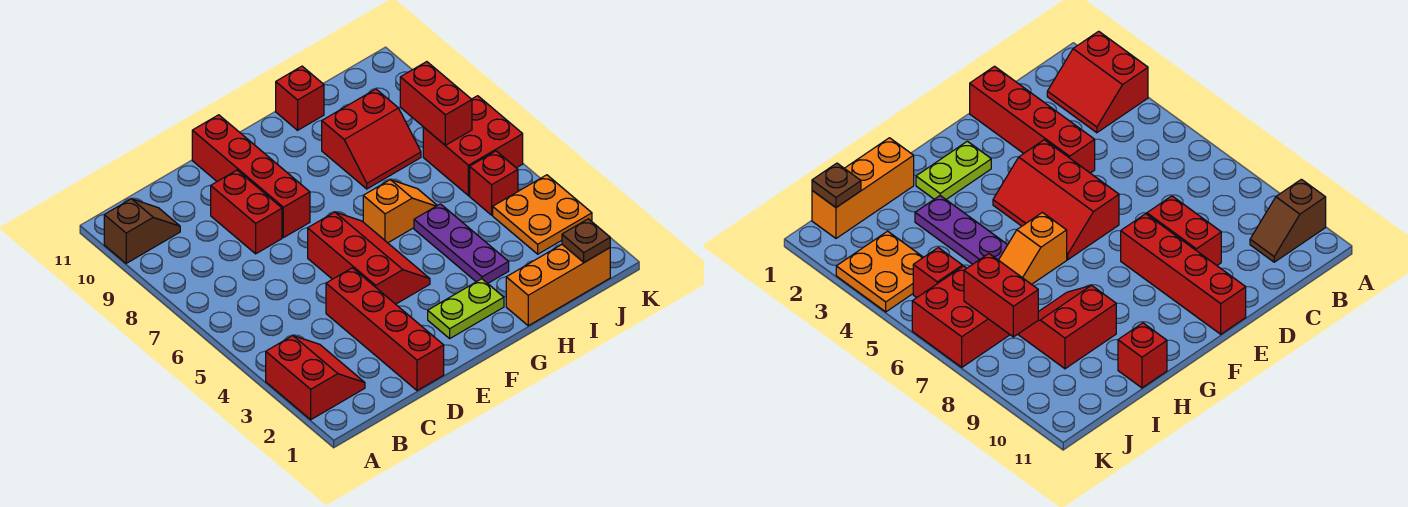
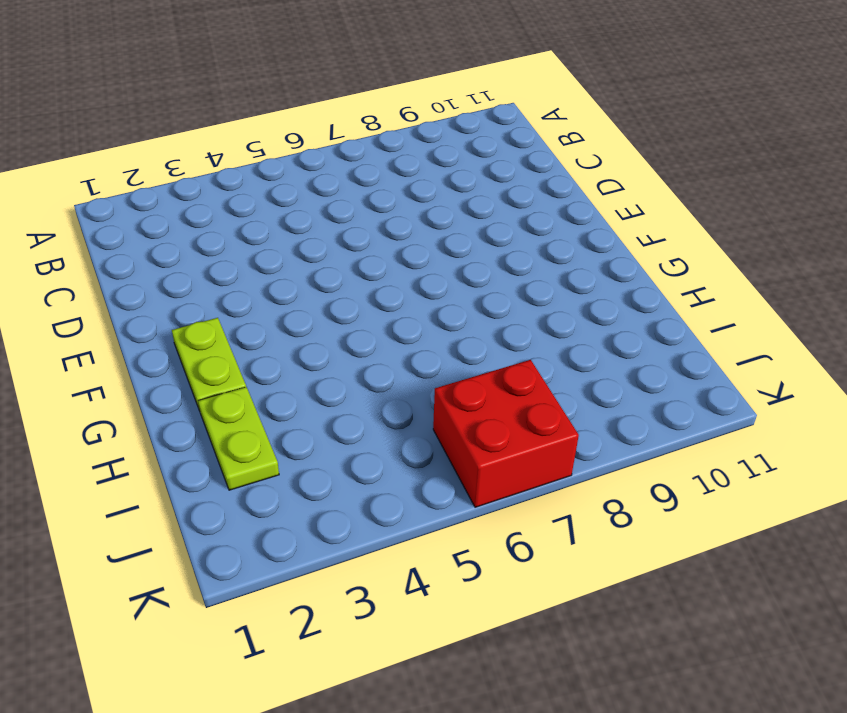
lime plate H2:I2 level 1 -> none
none -> red slope A2:B3 level 1 top A
none -> brown slope A10:B10 level 1 top A
none -> red brick D1:D4 level 1

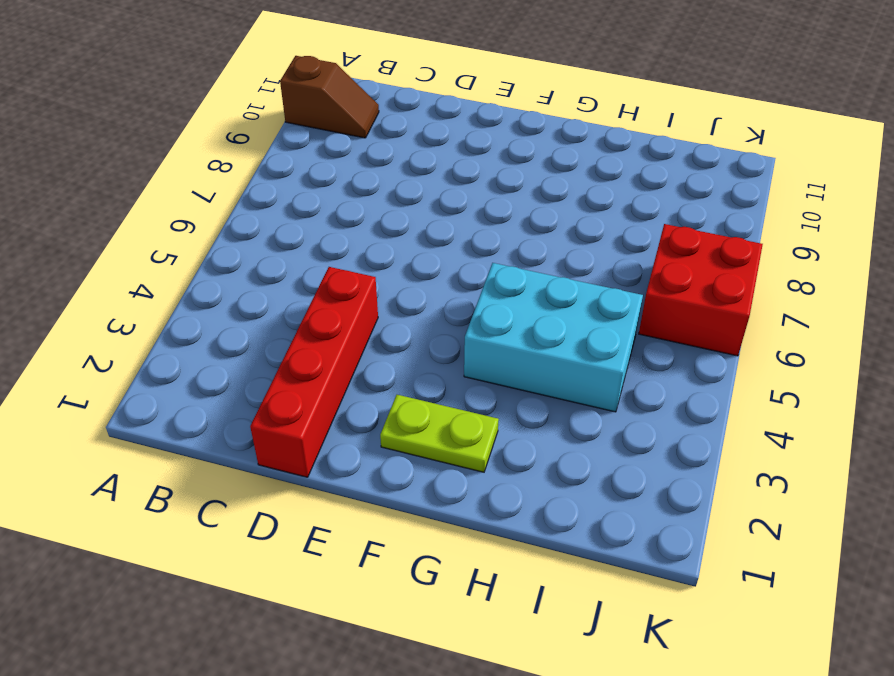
cyan brick G4:I5 level 1 -> purple plate H3:H5 level 1
none -> red slope A2:B3 level 1 top A
none -> red brick D8:D9 level 1
none -> red slope E4:F6 level 1 top E

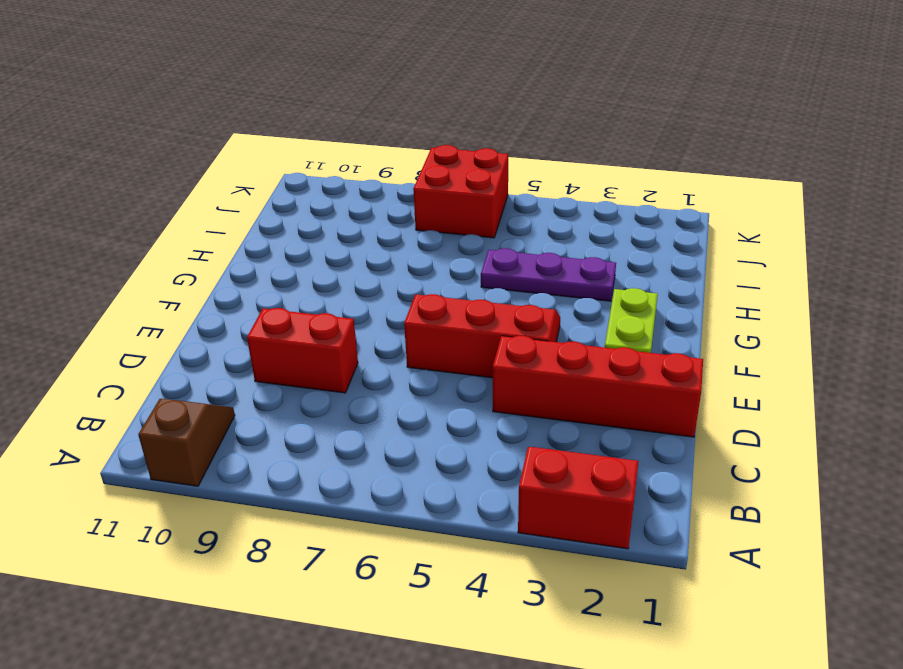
none -> red brick E8:E11 level 1
none -> orange slope G6:H6 level 1 top G
none -> orange brick H1:J1 level 1

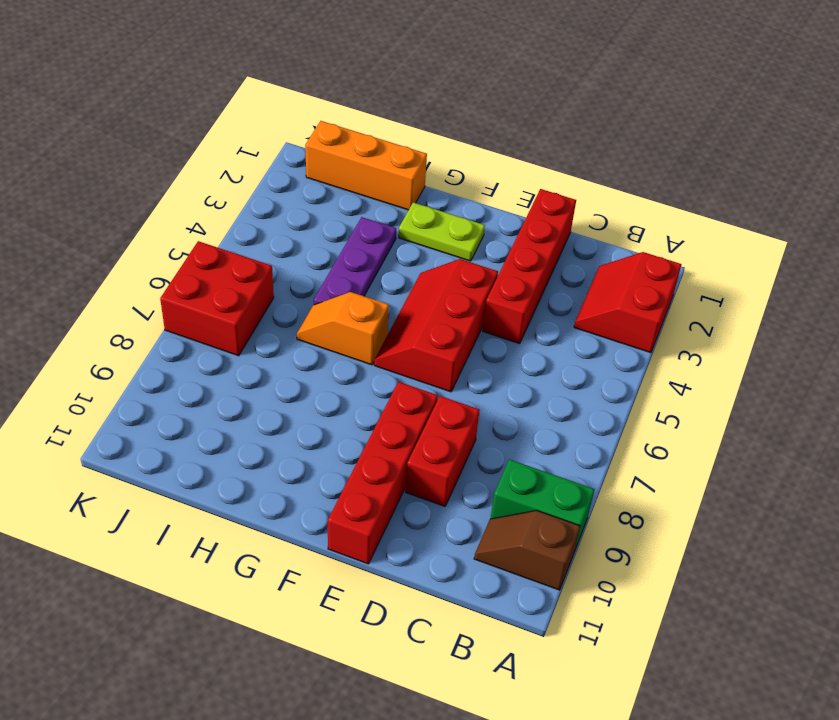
green brick A9:B9 level 1 -> none
none -> red slope H8:I9 level 1 top 9
none -> red brick H11 level 1
none -> orange plate J3:K4 level 1

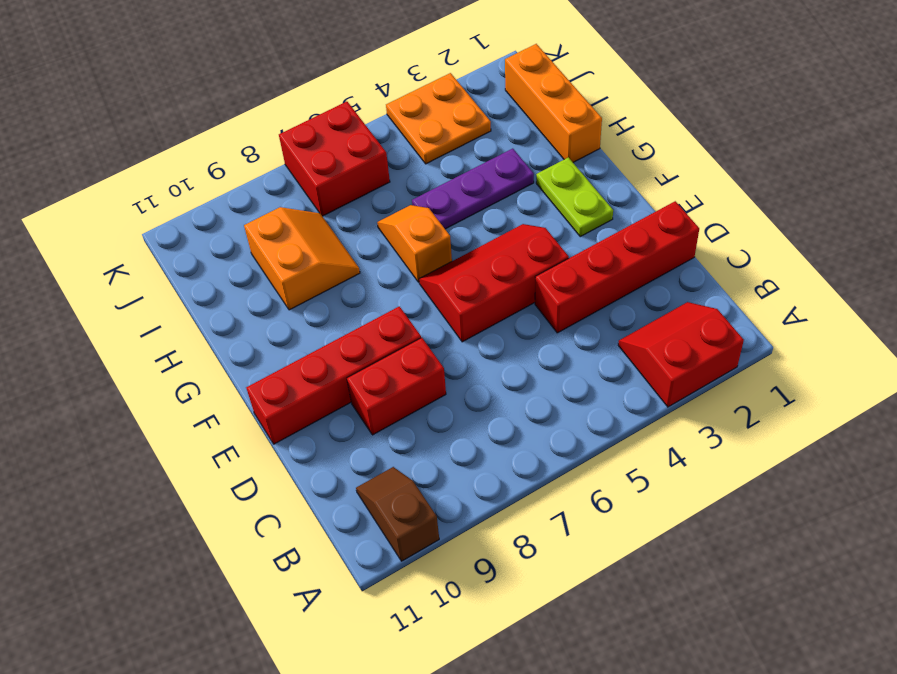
orange slope H8:I9 level 1 top 9 -> red slope H8:I9 level 1 top 9
none -> red brick H11 level 1
none -> red brick J5 level 1
none -> brown plate J1 level 2

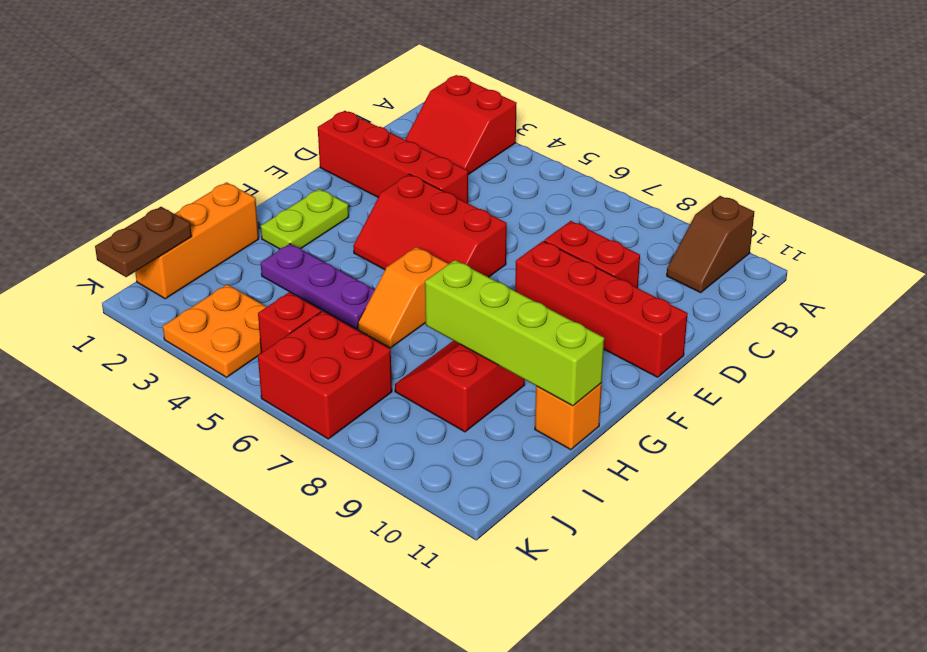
lime brick H8:H11 level 2 -> none
orange brick H11 level 1 -> red brick H11 level 1
brown plate J1:K1 level 2 -> brown plate J1 level 2
none -> red brick J7:J8 level 2

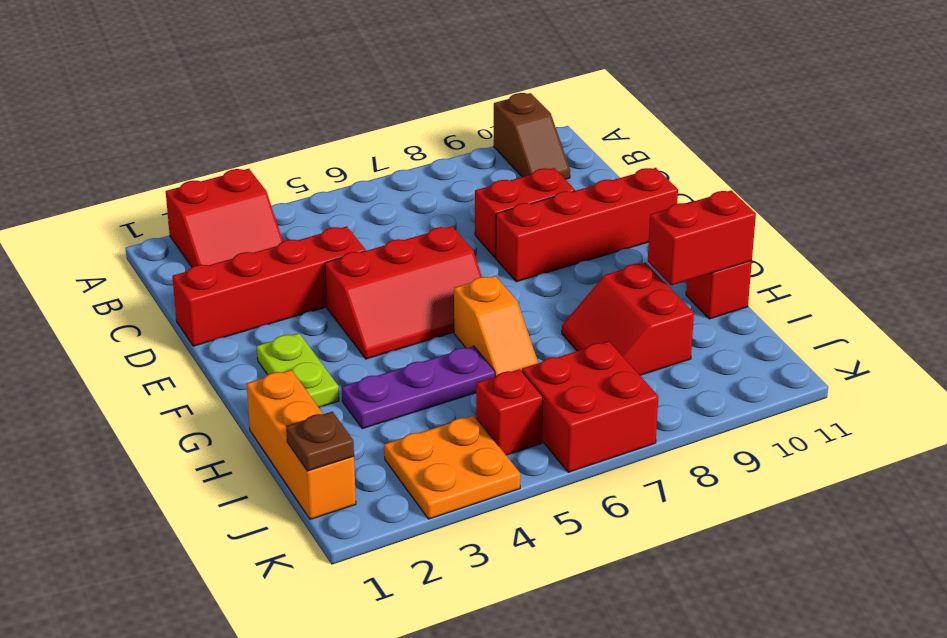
red brick H10:H11 level 2 -> red brick J7:J8 level 2

